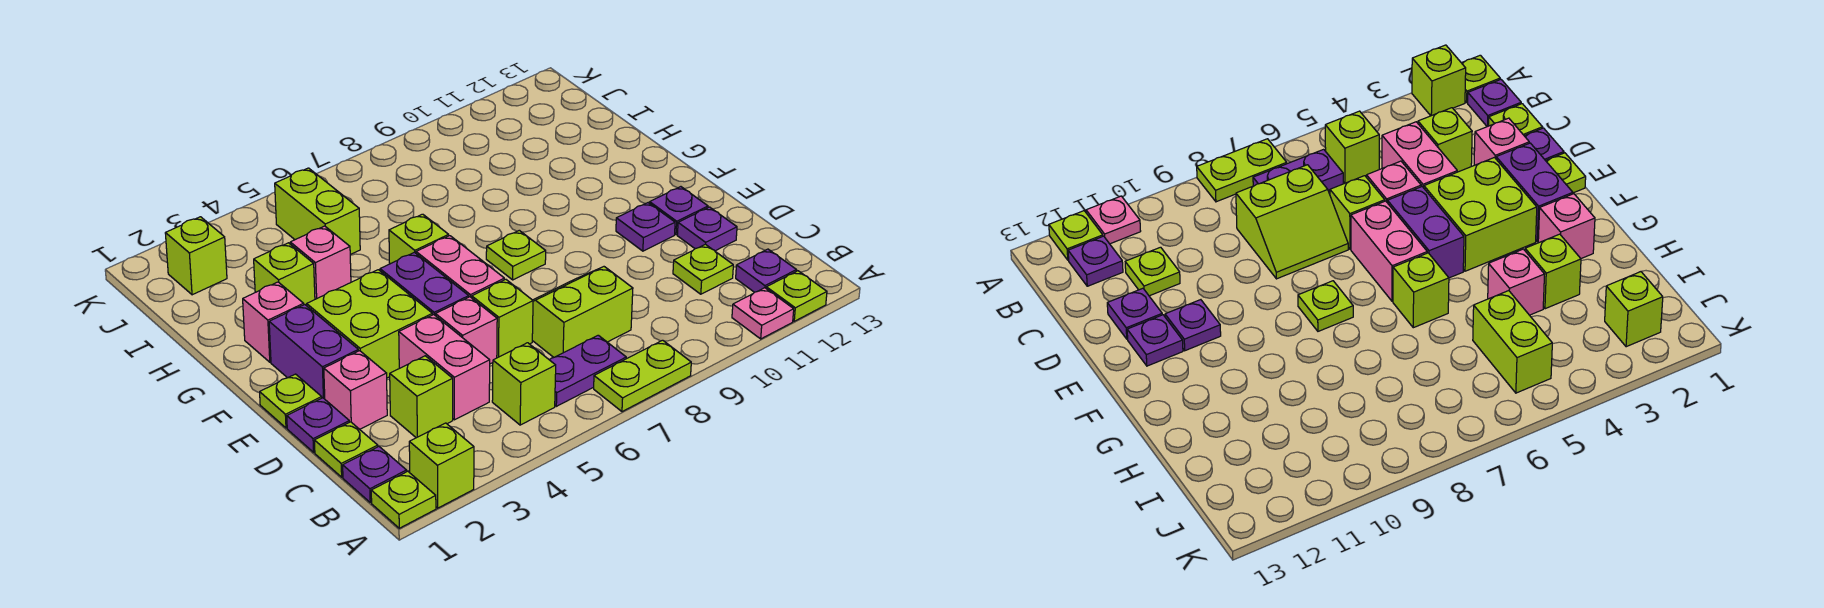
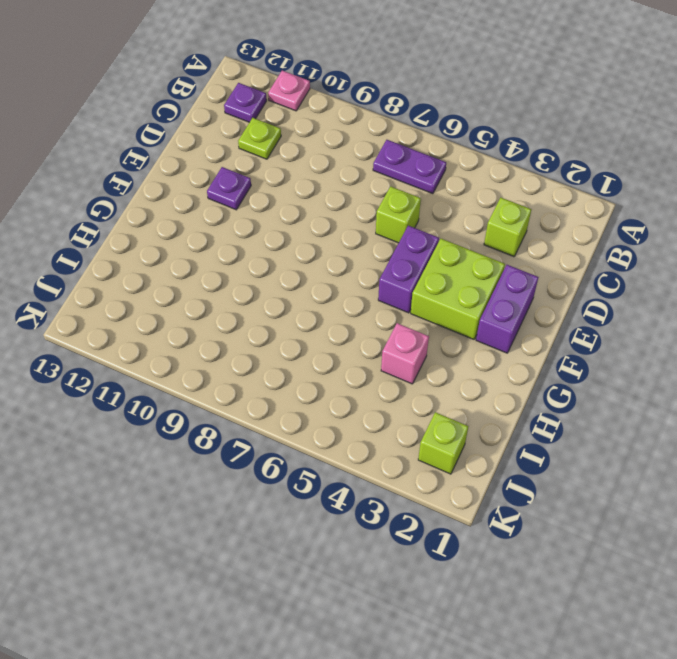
none -> lime plate A1 level 1
none -> lime brick A2 level 1
none -> lime plate A7:A8 level 1
none -> lime plate A12 level 1

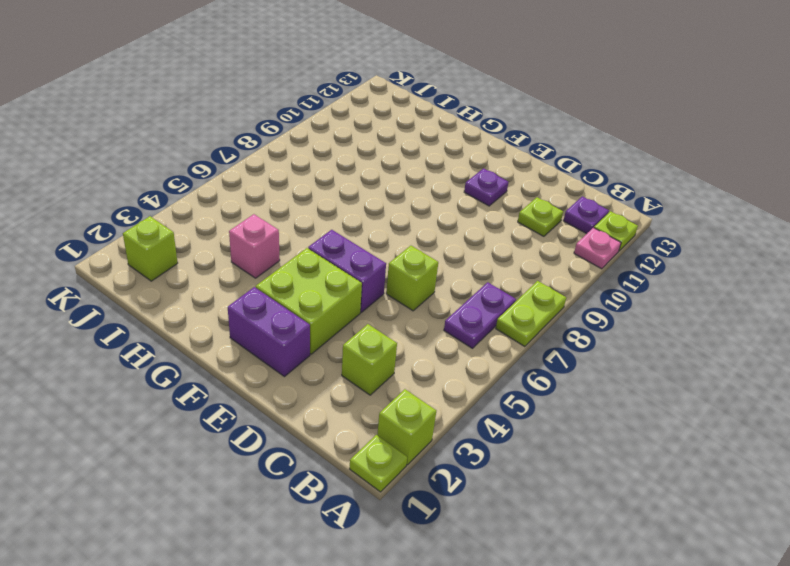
none -> purple plate B1 level 1
none -> lime brick B5 level 1
none -> lime plate C1 level 1
none -> pink brick C4:D4 level 1

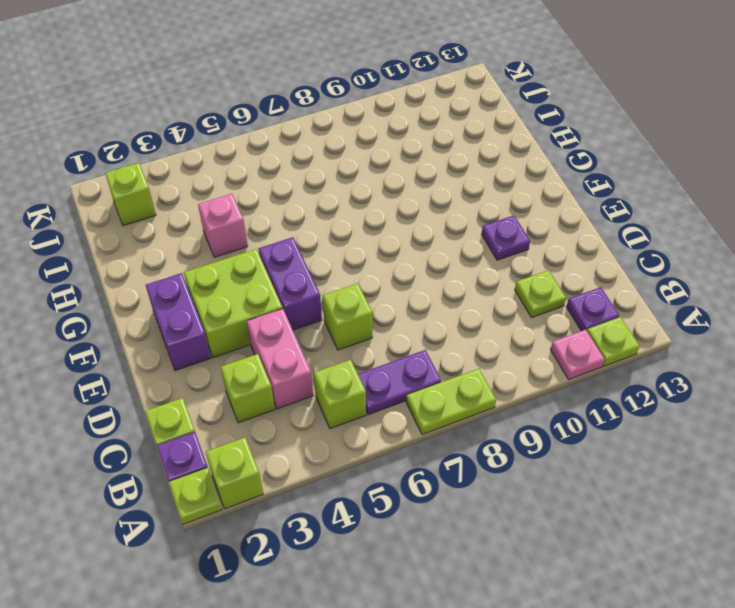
none -> lime slope C7:D8 level 1 top C
none -> purple plate D1 level 1
none -> pink brick D2 level 1
none -> pink brick D5 level 1

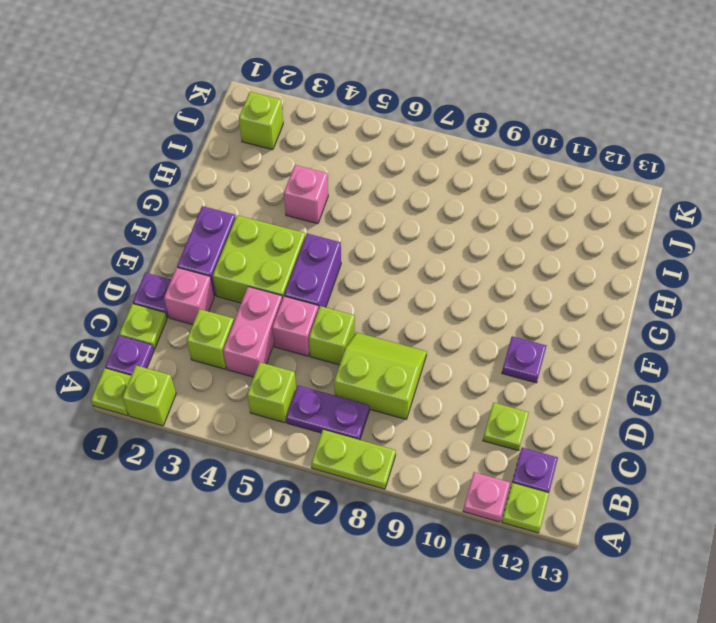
none -> purple plate D12 level 1
none -> lime plate E1 level 1
none -> pink brick E6:F6 level 1
none -> purple plate E12 level 1

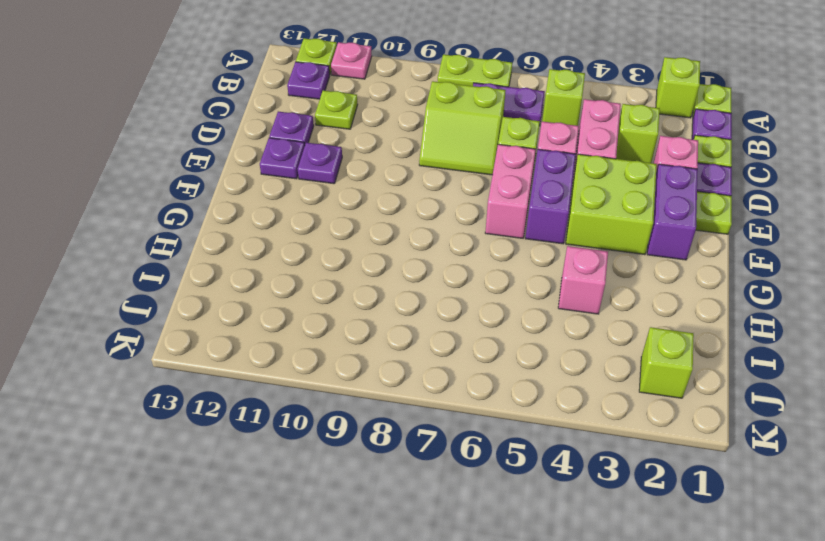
none -> lime plate F8 level 1
none -> pink brick G2 level 1
none -> lime brick G6 level 1
none -> lime brick H3 level 1

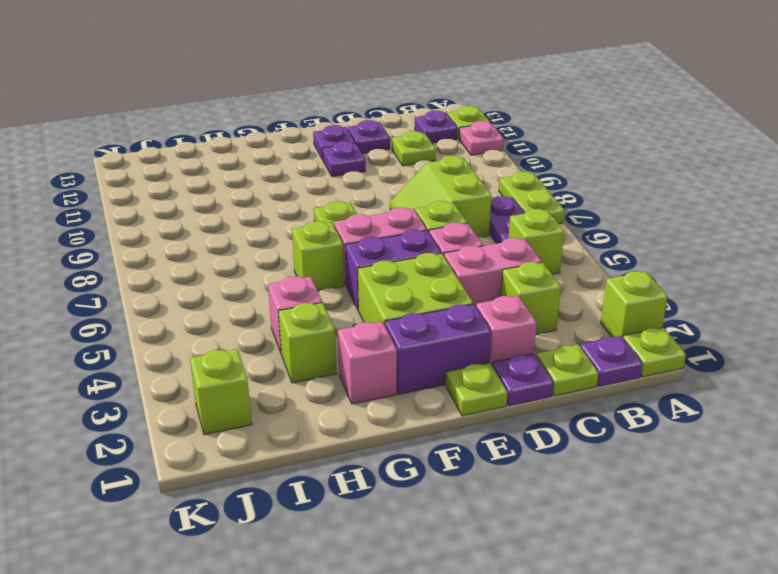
none -> lime brick I5:J5 level 1

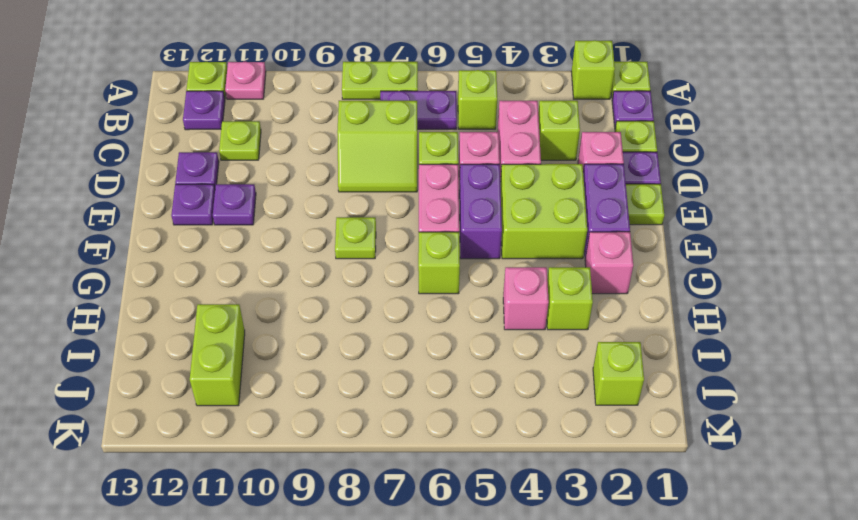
lime brick I11:J11 level 1 -> lime brick I5:J5 level 1

